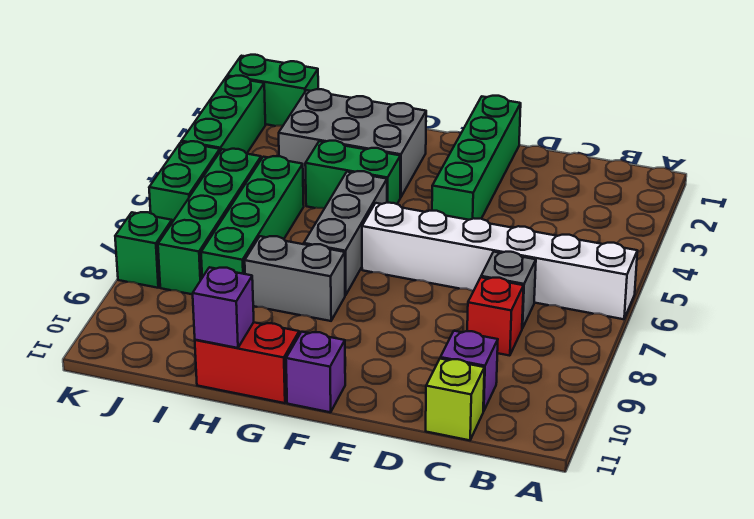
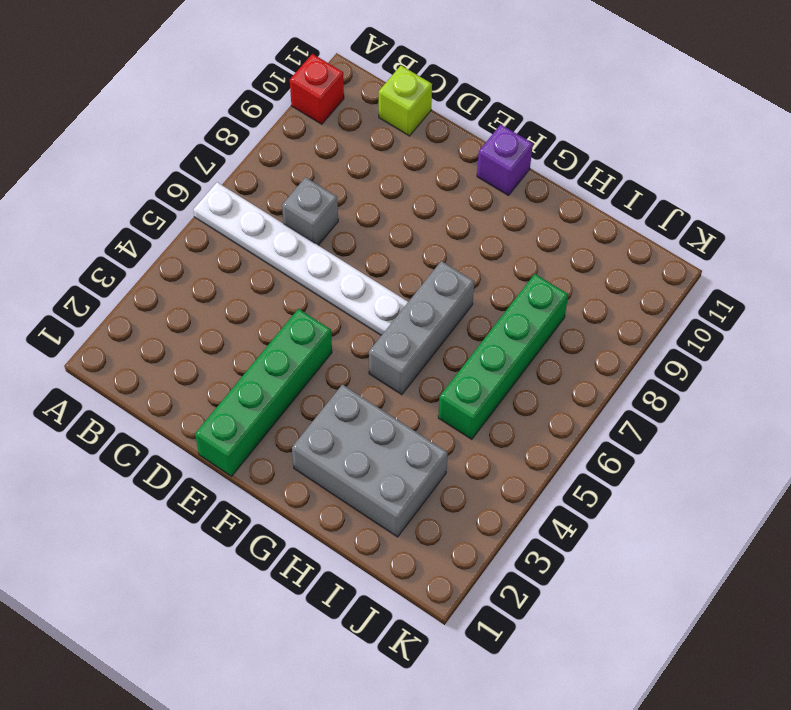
white plate A6:F6 level 1 -> white brick A6:F6 level 1
red brick A10 level 1 -> red brick C8 level 1
none -> purple brick C10 level 1
none -> green brick G4:H4 level 1
none -> grey brick G8:H8 level 1

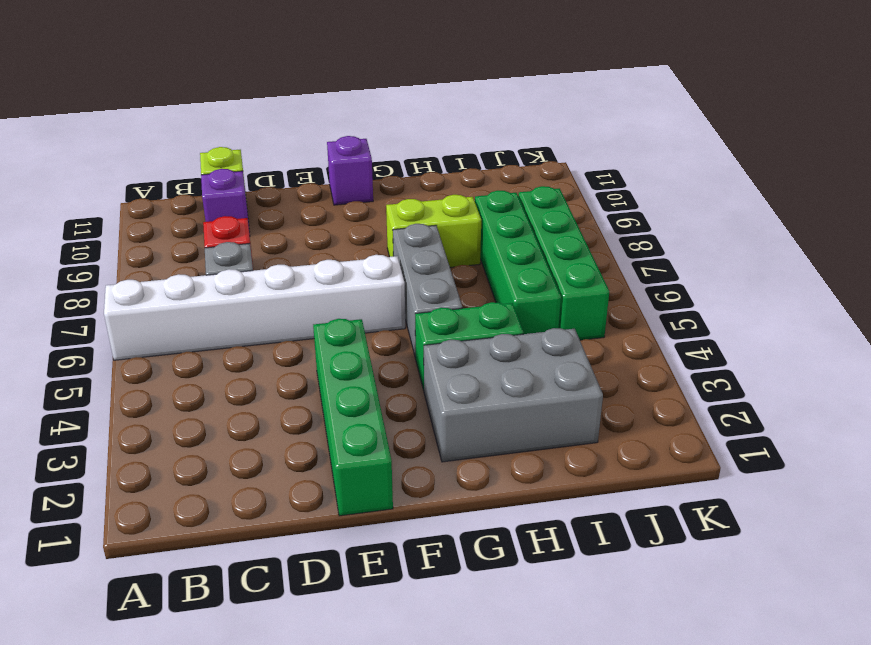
lime brick G8:H8 level 1 -> grey brick G8:H8 level 1
none -> red brick G11:H11 level 1
none -> green brick J1:K1 level 1
none -> green brick K2:K4 level 1

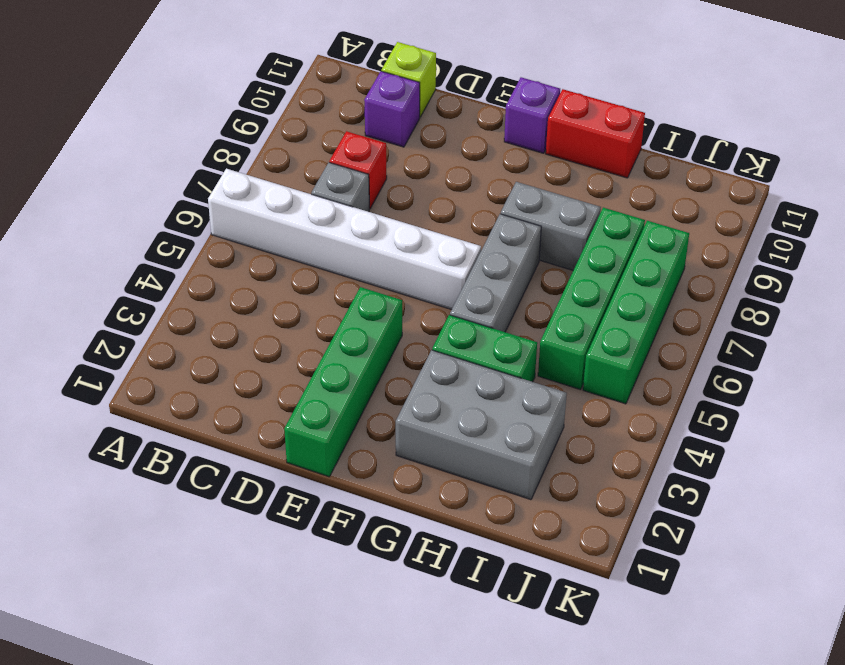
none -> green brick J1:K1 level 1
none -> green brick K2:K4 level 1
none -> green brick K5:K6 level 1

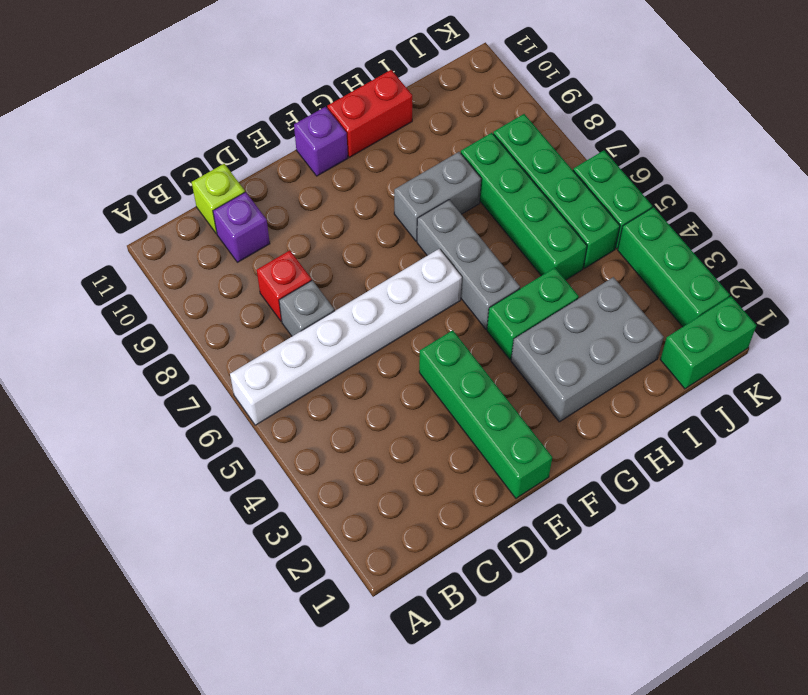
none -> green brick K8 level 1
none -> purple brick H11 level 2

